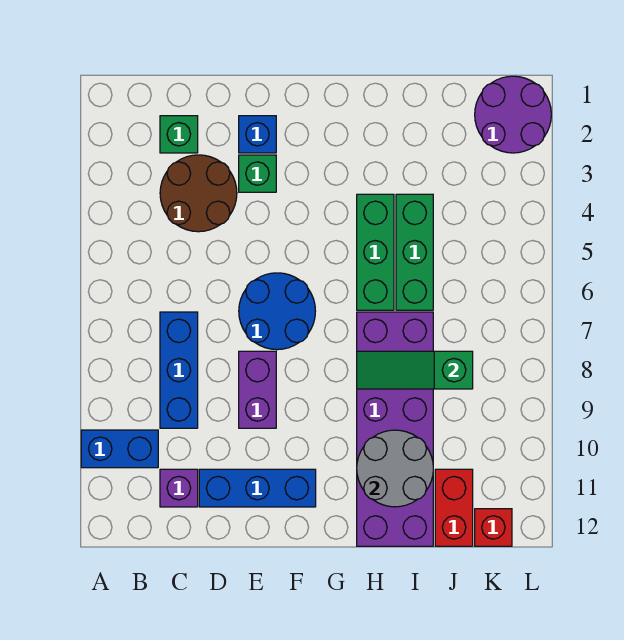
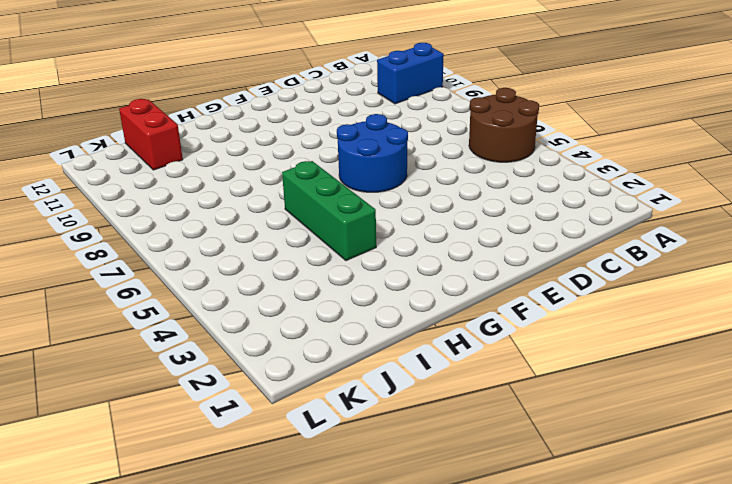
brown round brick A5:B6 level 1 -> brown round brick C3:D4 level 1
none -> green brick C2 level 1
none -> blue brick C7:C9 level 1
none -> purple brick C11 level 1

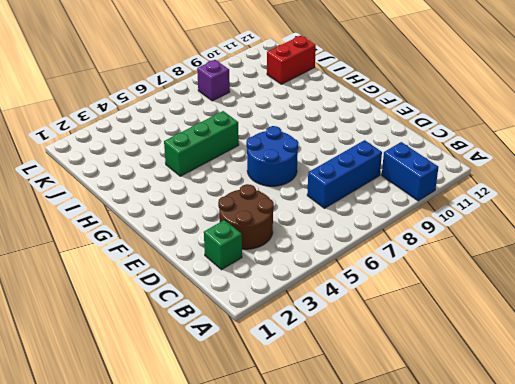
purple brick K8 level 1 -> purple brick C11 level 1
none -> blue brick D11:F11 level 1
none -> blue brick E2 level 1
none -> green brick E3 level 1

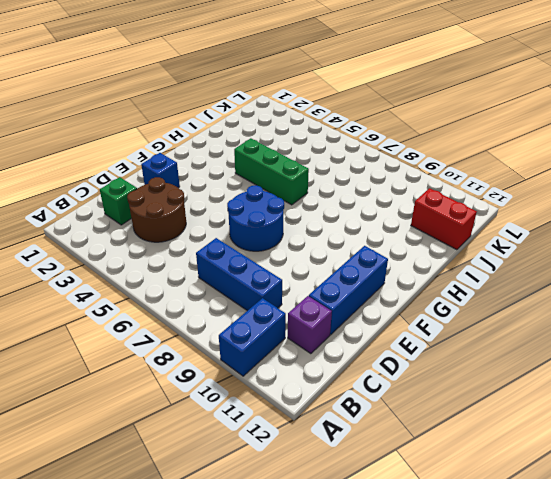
none -> green brick E3 level 1
none -> purple brick E8:E9 level 1
none -> purple brick H7:I12 level 1

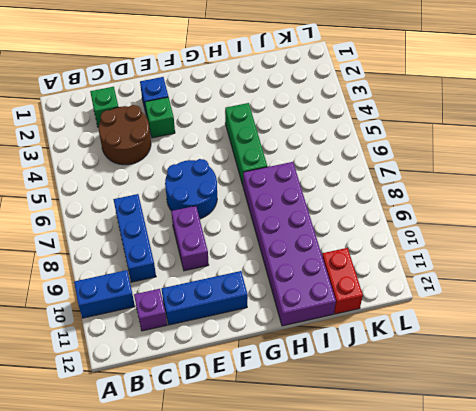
none -> green brick I4:I6 level 1
none -> purple round brick K1:L2 level 1
none -> red brick K12 level 1

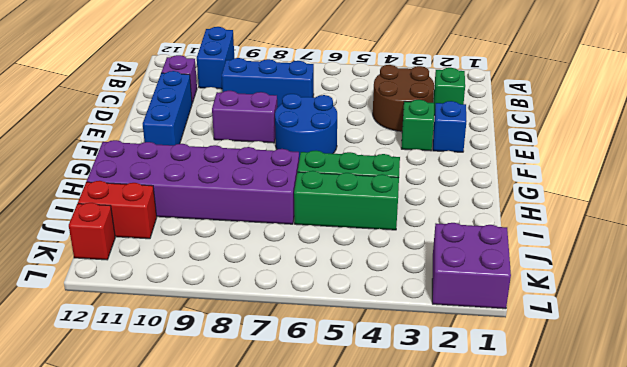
purple brick K1:L2 level 1 -> purple round brick K1:L2 level 1
none -> green slope H8:J8 level 2 top J
none -> grey round brick H10:I11 level 2

